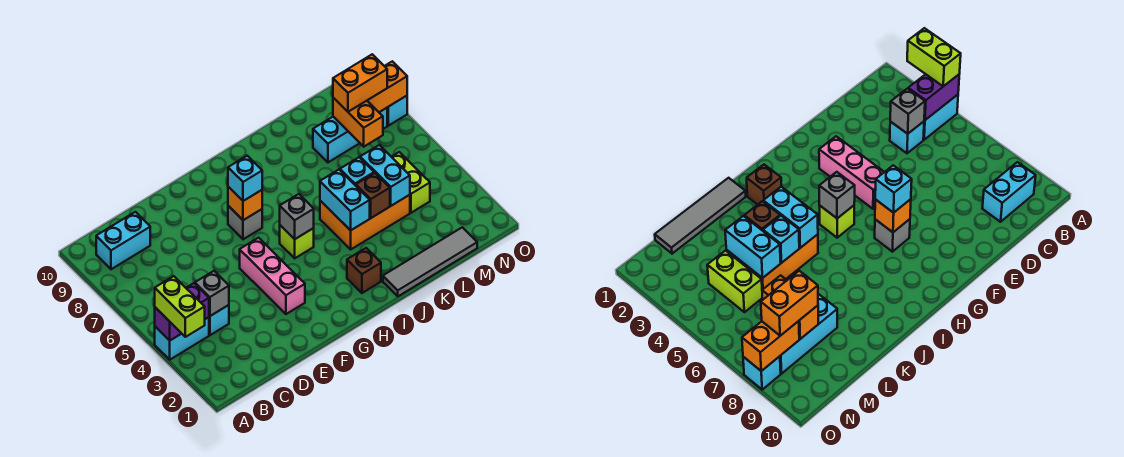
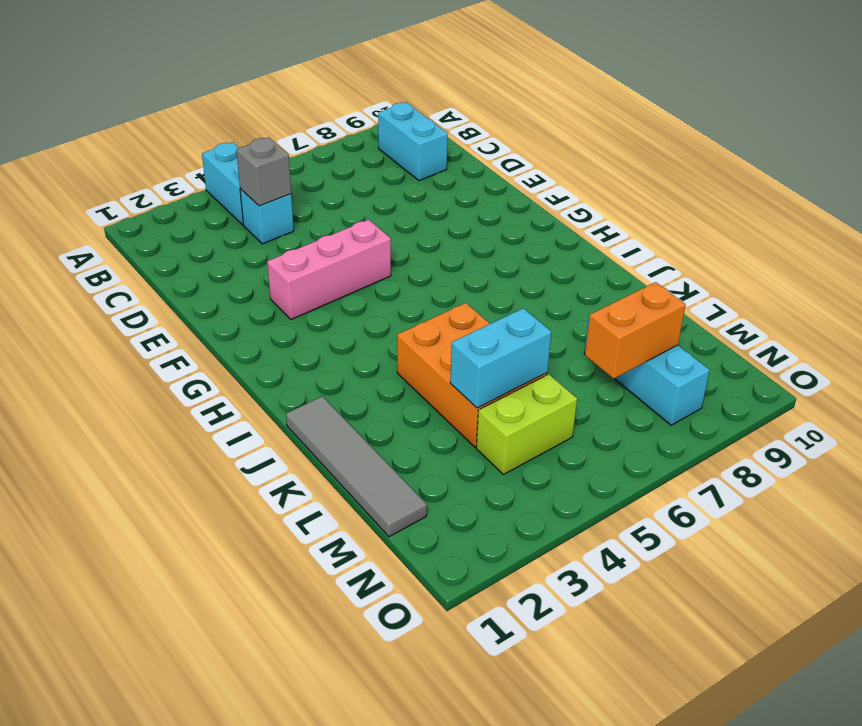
none -> grey brick G7 level 1
none -> lime brick H5 level 1
none -> brown brick I2 level 1

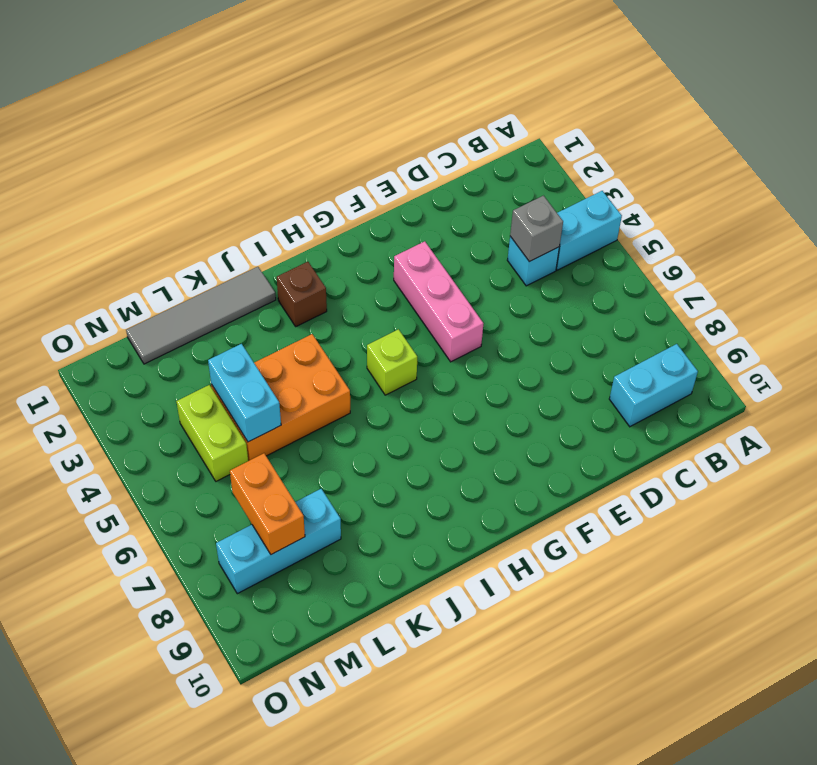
none -> grey brick G7 level 1
none -> cyan brick O8 level 1
none -> purple brick A4:B4 level 2

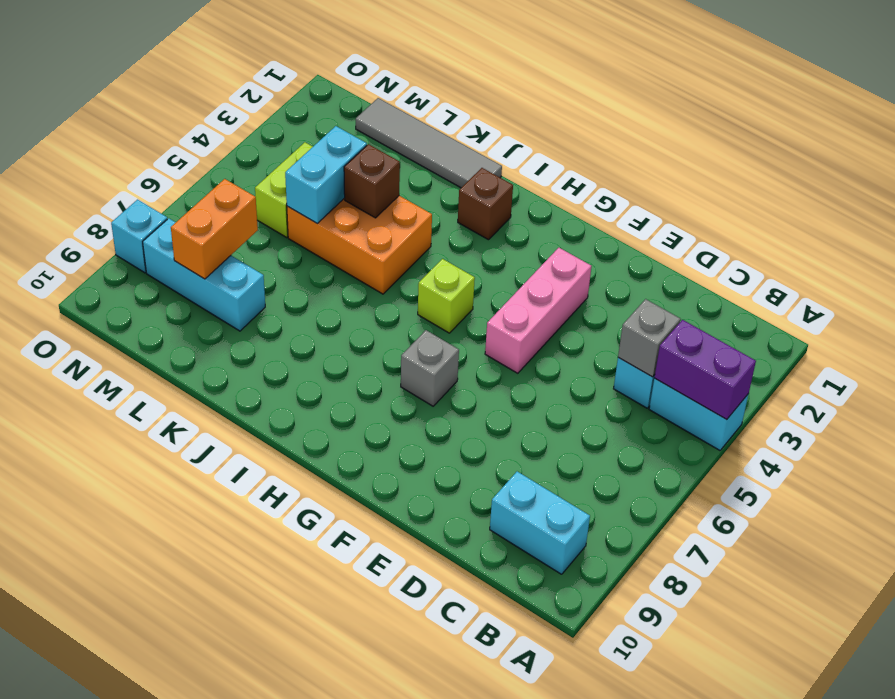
none -> orange brick G7 level 2
none -> grey brick H5 level 2
none -> cyan brick J4:J5 level 2

